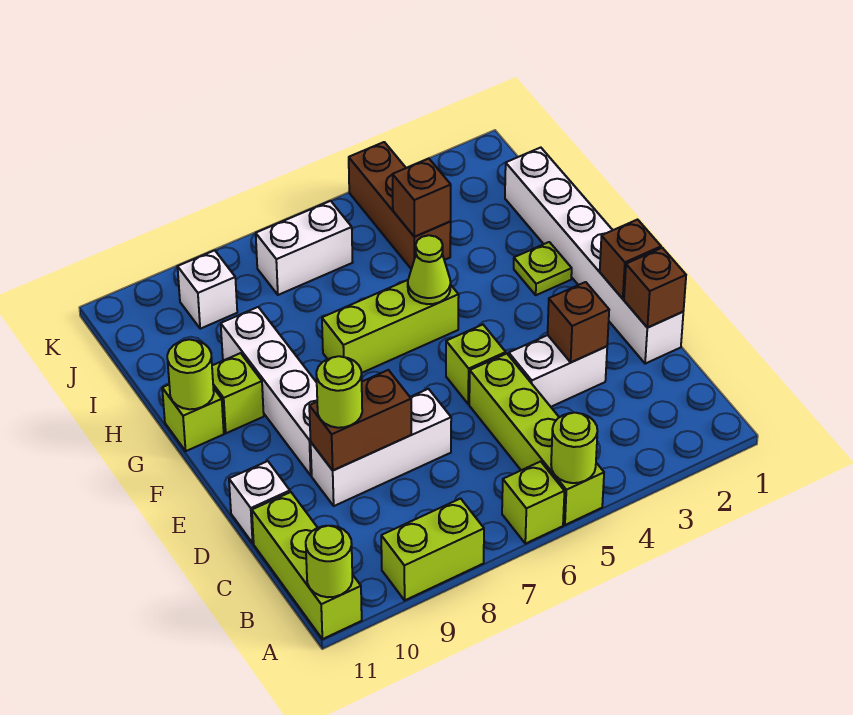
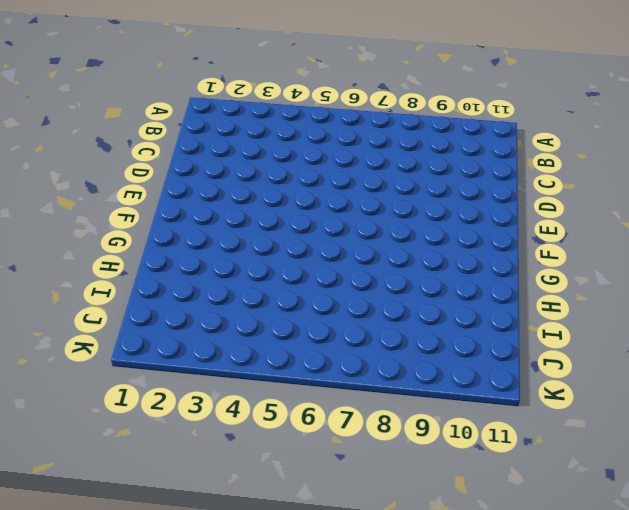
none -> lime brick A5:D5 level 1
none -> lime brick A6 level 1
none -> lime brick A8:A9 level 1

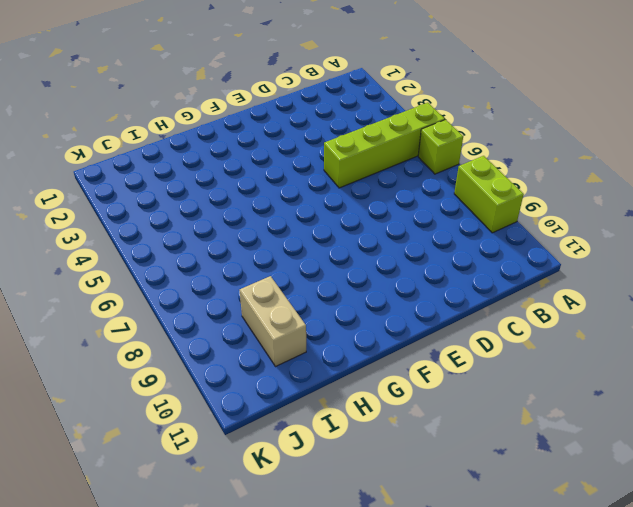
tan brick I9:I10 level 1 -> none
none -> lime brick A11:C11 level 1
none -> white brick D1:I1 level 1
none -> white brick D3:D4 level 1

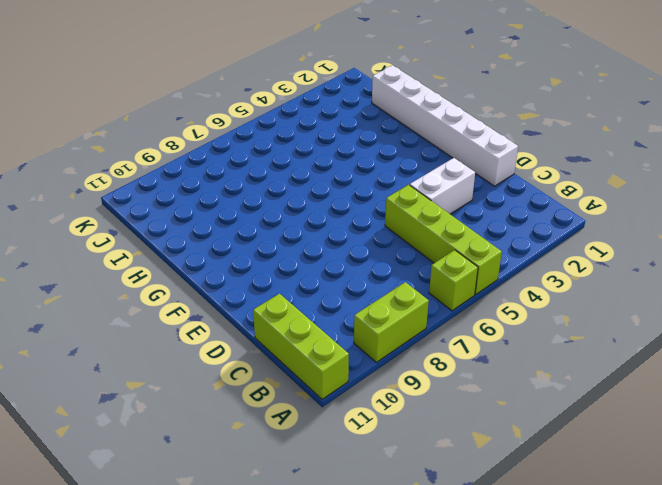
none -> white brick D7:D9 level 1
none -> white brick D11 level 1
none -> lime brick E5 level 1

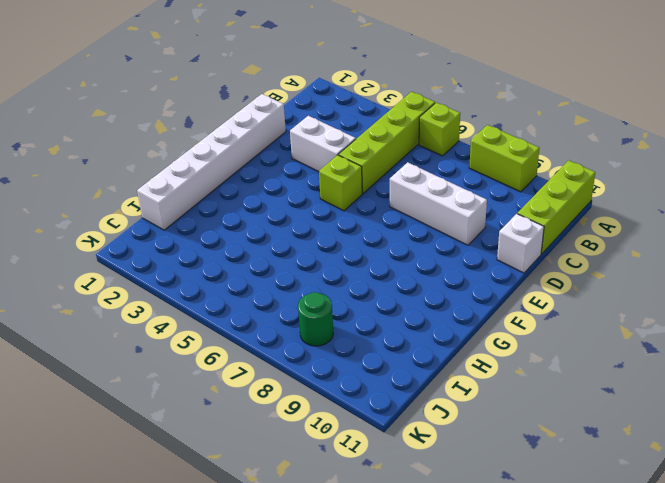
green round brick J8 level 1 -> none
none -> white brick E9:H9 level 1
none -> lime plate G2 level 1
none -> lime brick G5:G7 level 1

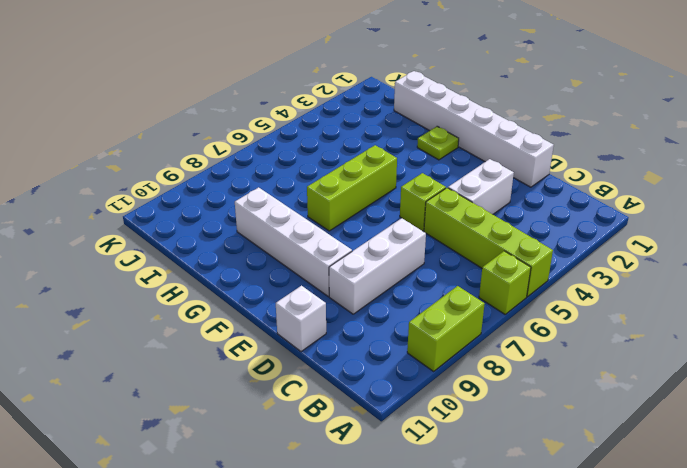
none -> lime brick A11:C11 level 1
none -> lime brick G10 level 1
none -> lime brick G11 level 1

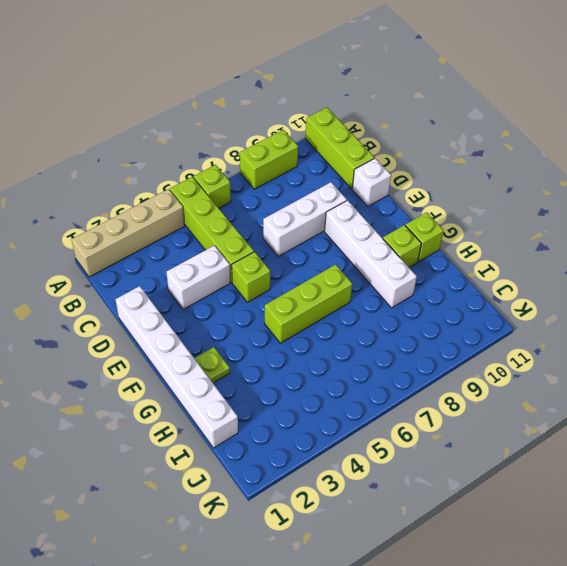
tan brick A1:A4 level 1 -> none
none -> brown brick I4:K4 level 1
none -> white brick J6:J7 level 1
none -> white brick J9 level 1

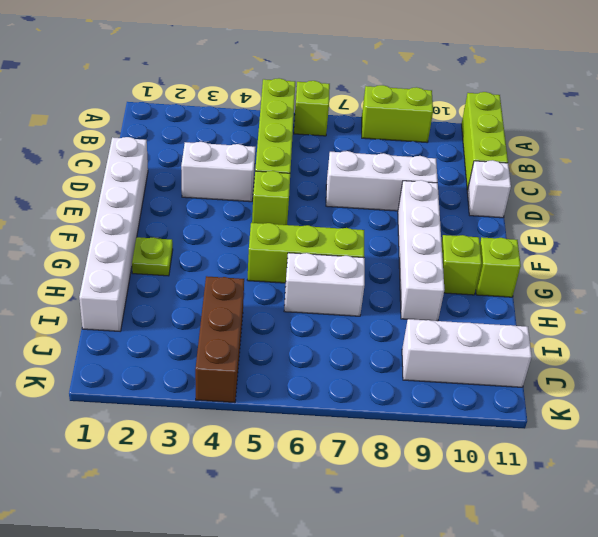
white brick H6:H7 level 1 -> white brick J6:J7 level 1
white brick J9:J11 level 1 -> white brick J9 level 1
none -> lime round brick A5 level 2
none -> lime round brick A11 level 2
none -> brown brick D1 level 2

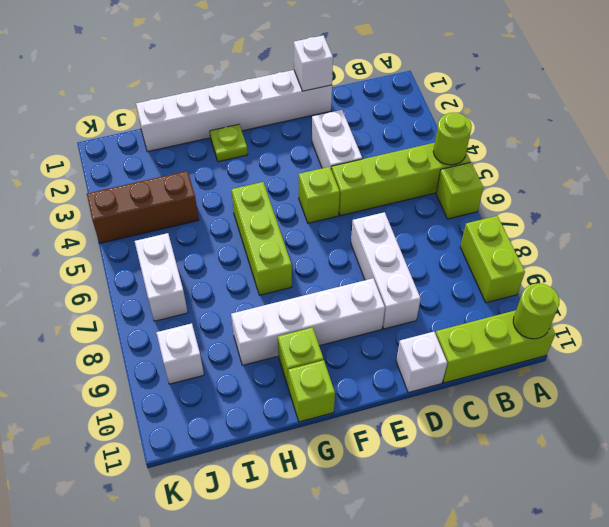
white brick D1 level 2 -> brown brick D1 level 2
none -> brown brick D3 level 2
none -> brown brick D8:D9 level 2
none -> brown brick E1 level 2

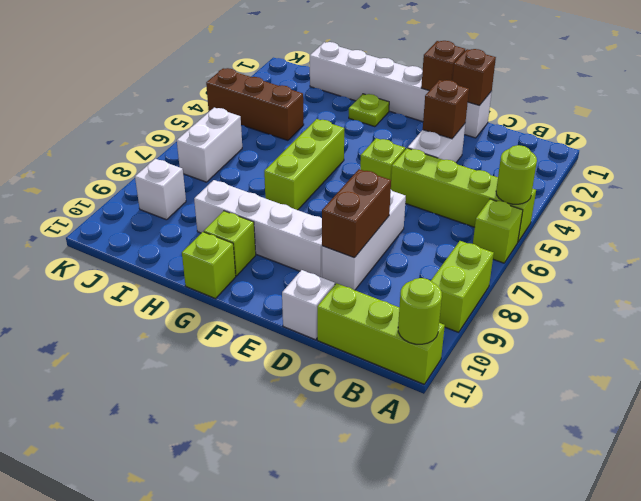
none -> lime cone G5 level 2
none -> lime round brick G11 level 2
none -> brown brick I4 level 2

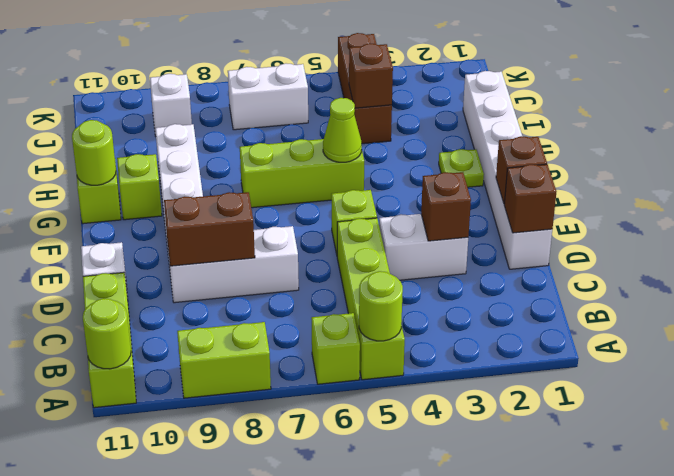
none -> lime round brick D9 level 3

